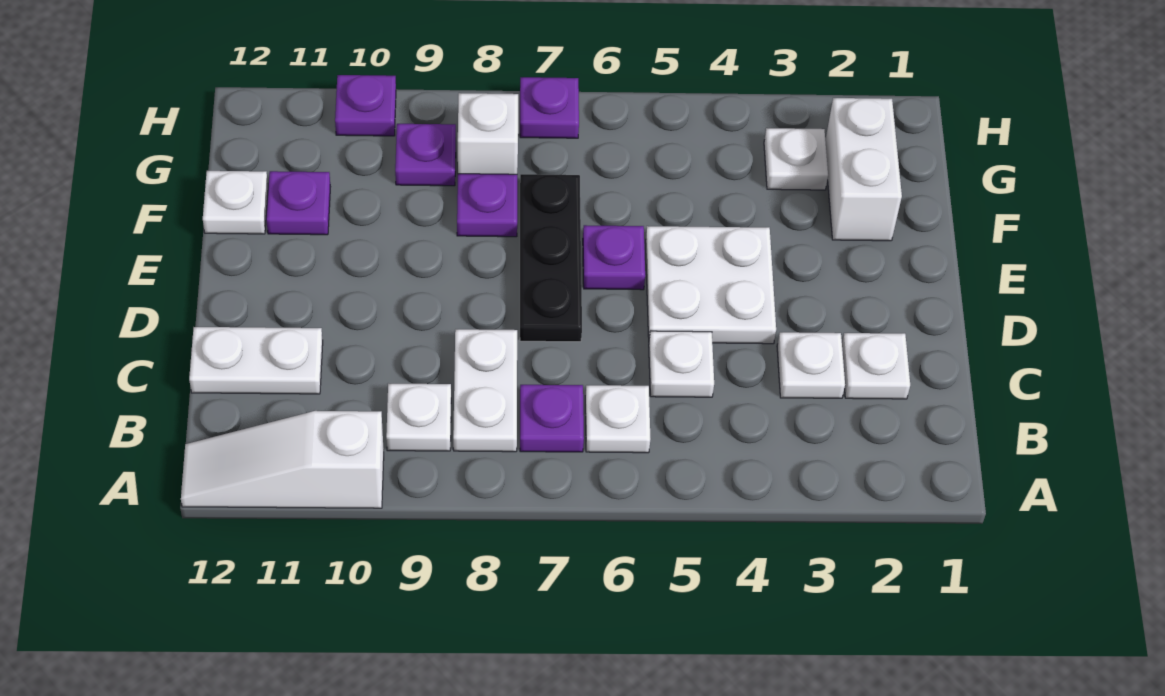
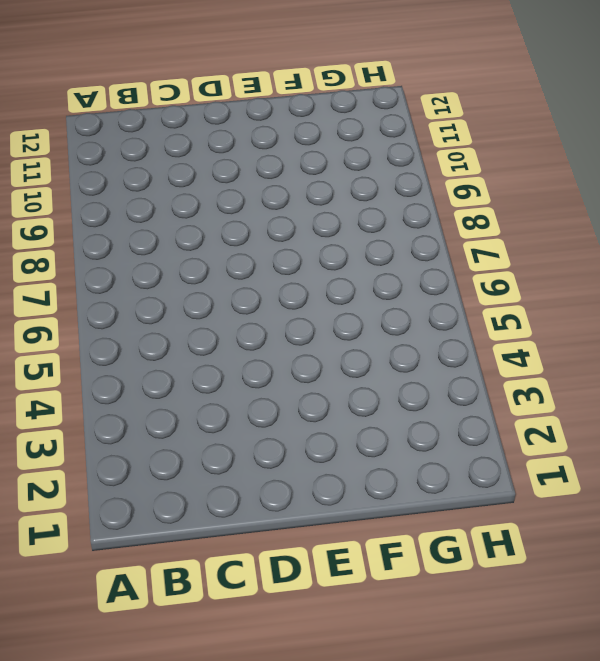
none -> white slope A10:A12 level 1 top 10
none -> white plate B6 level 1
none -> purple plate B7 level 1

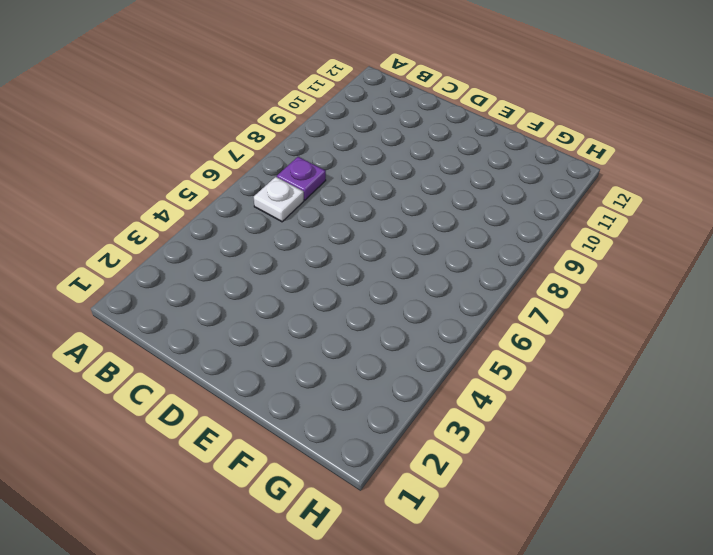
none -> white slope A10:A12 level 1 top 10
none -> white plate B8:C8 level 1
none -> white plate B9 level 1

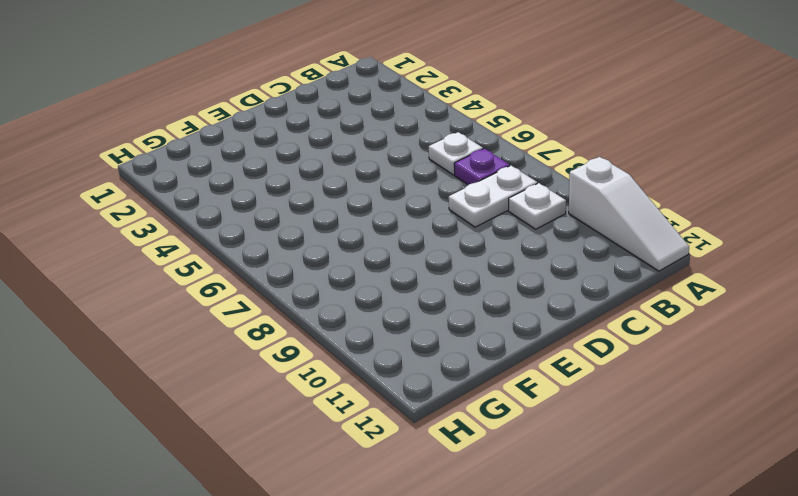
none -> white plate C2 level 1
none -> white plate C3 level 1
none -> white plate C5 level 1

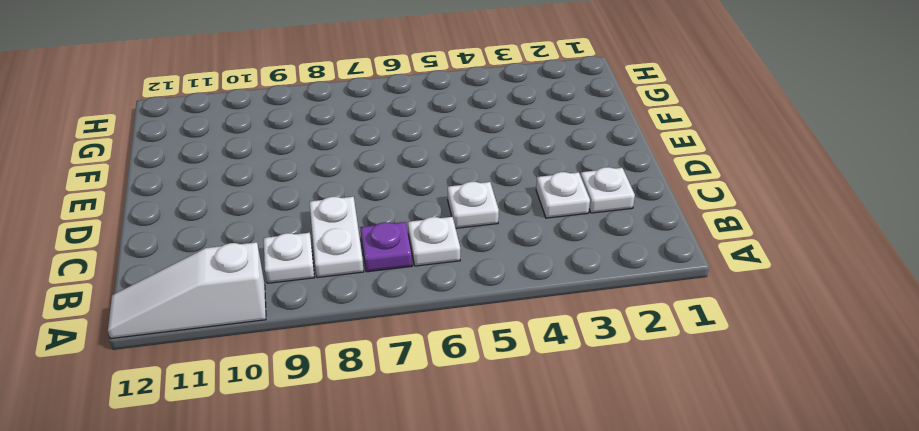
none -> white plate C11:C12 level 1
none -> white plate D4:E5 level 1
none -> black plate D7:F7 level 1

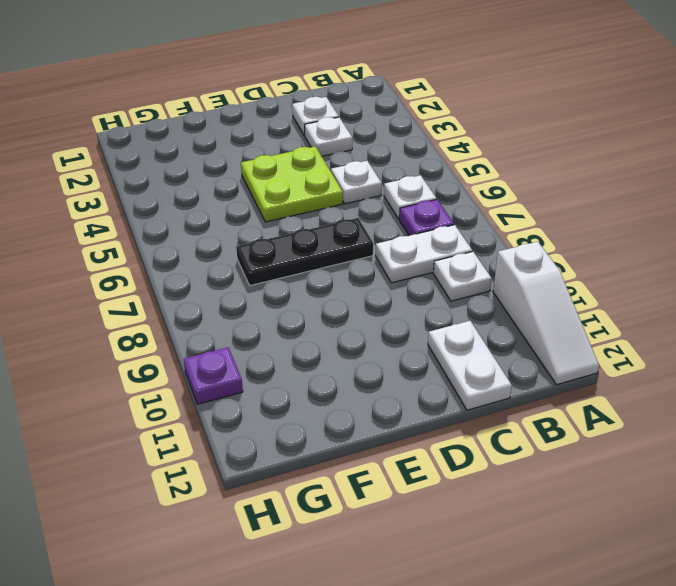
lime plate D4:E5 level 1 -> white plate D4:E5 level 1
none -> purple plate E6 level 1
none -> white brick F2:G2 level 1
none -> purple plate F8 level 1

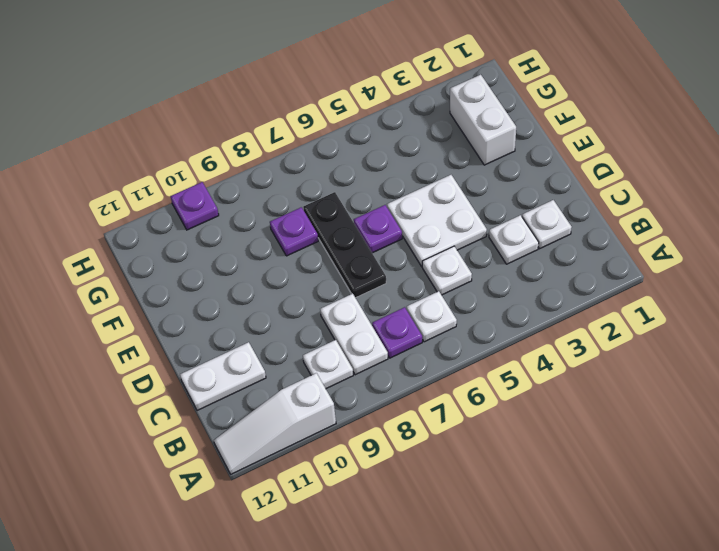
none -> purple plate F11 level 1
none -> white plate F12 level 1
none -> white plate G3 level 1

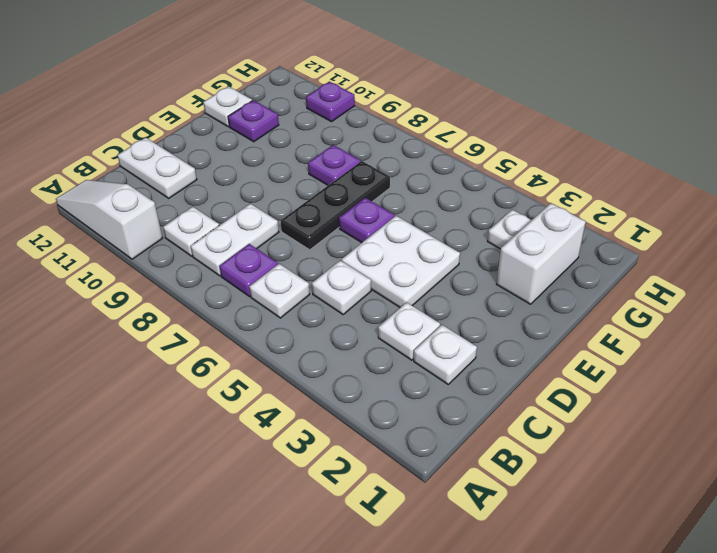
none -> white brick G8 level 1
none -> purple plate G9 level 1
none -> purple plate H7 level 1

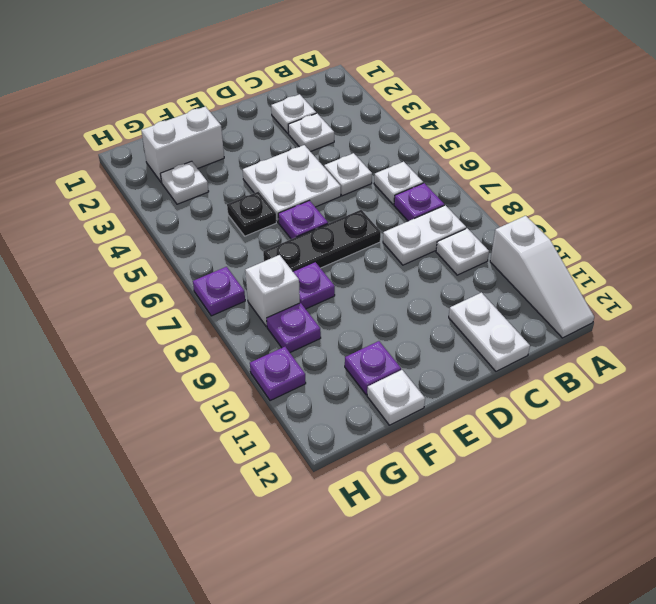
black plate F5 level 1 -> none

